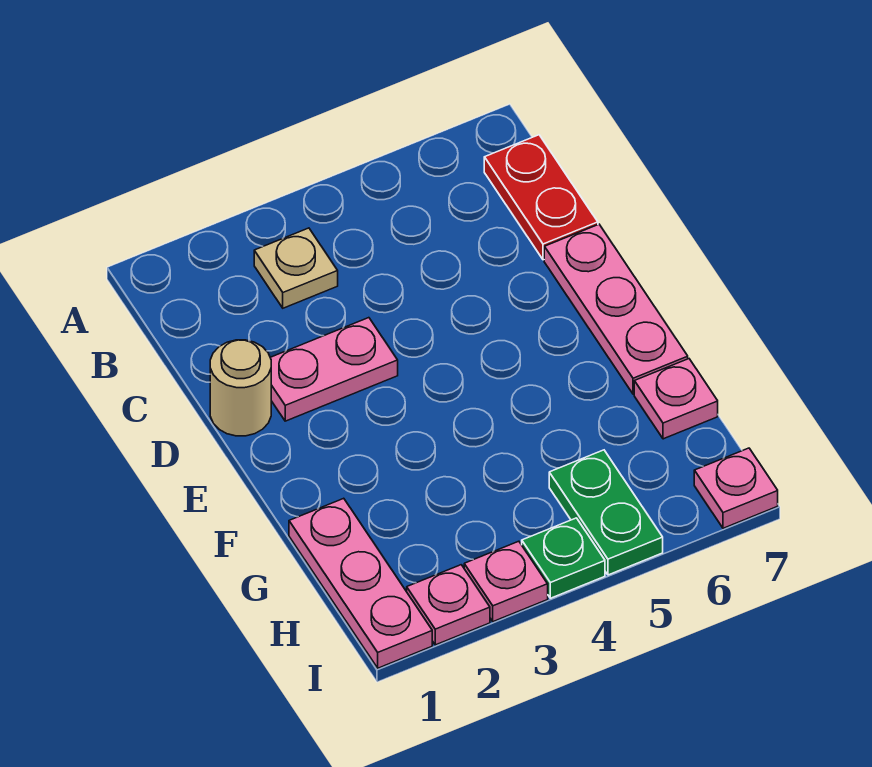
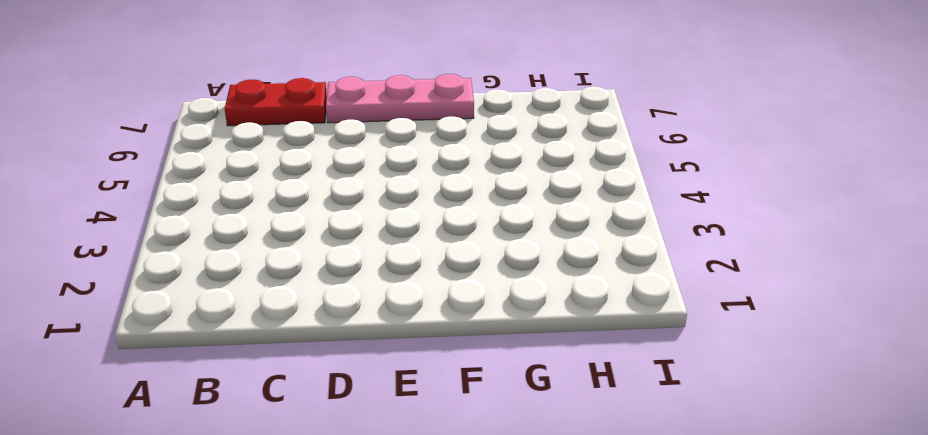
none -> tan plate B3 level 1
none -> tan round brick D1 level 1
none -> pink plate D2:D3 level 1

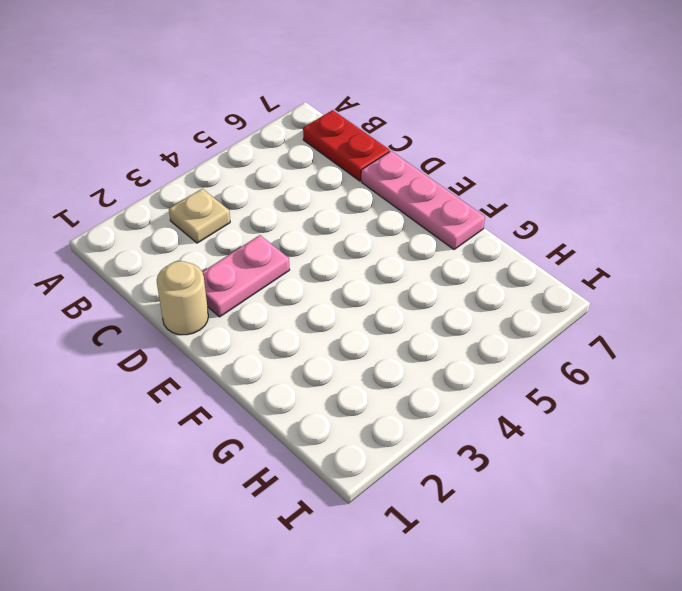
none -> pink plate G1:I1 level 1
none -> pink plate G7 level 1
none -> green plate H5:I5 level 1

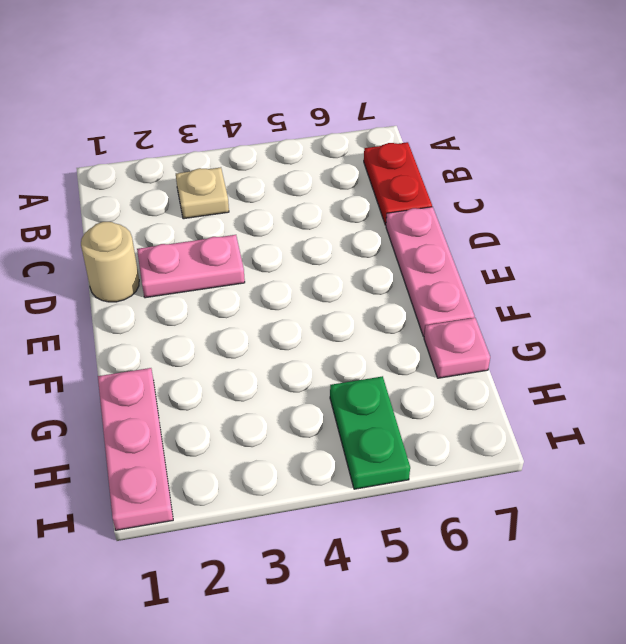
none -> pink plate I2 level 1
none -> pink plate I3 level 1
none -> green plate I4 level 1

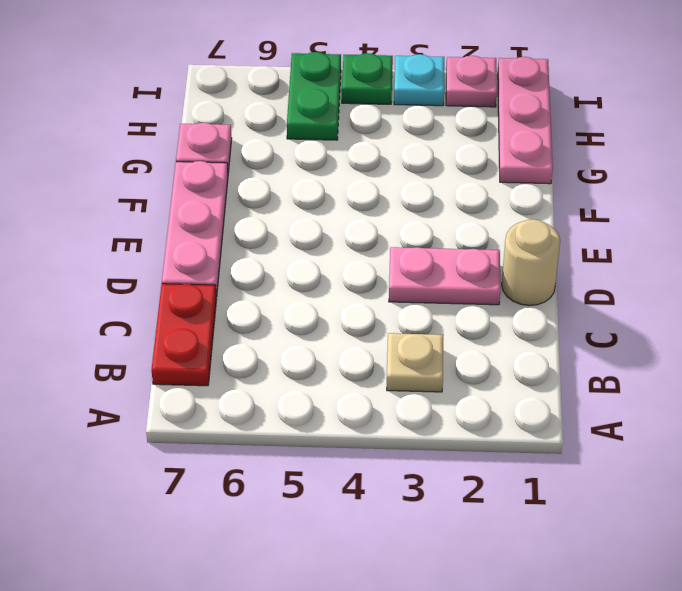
cyan plate I3 level 1 -> pink plate I3 level 1
none -> pink plate I7 level 1

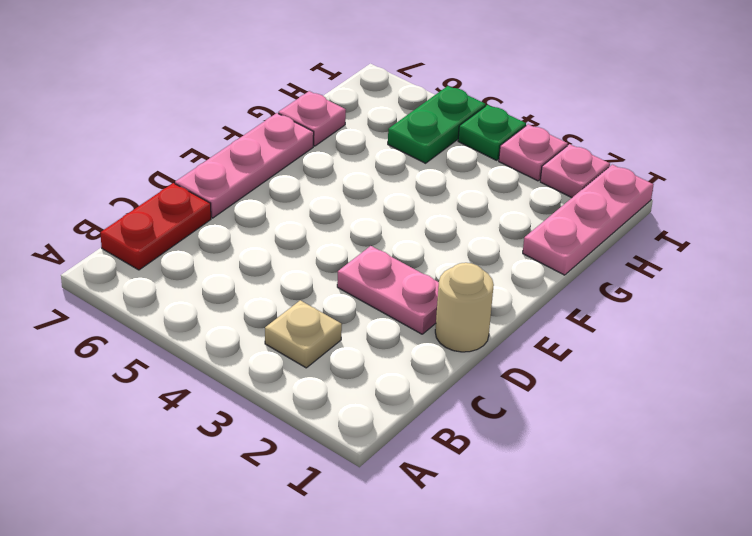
none -> pink plate I7 level 1

